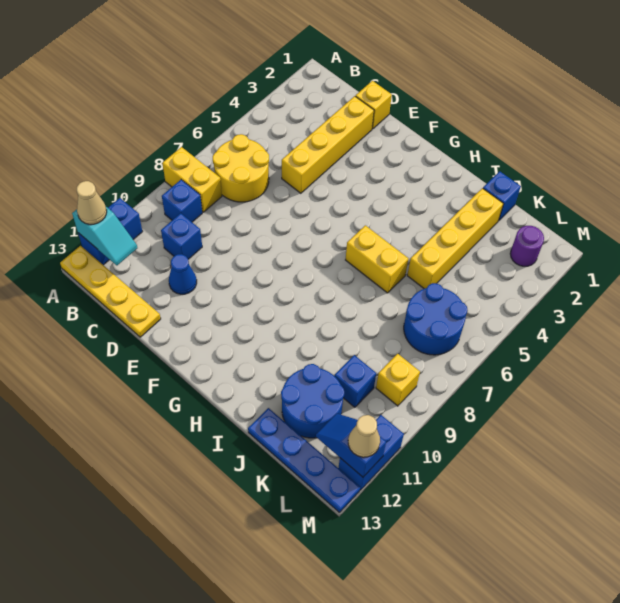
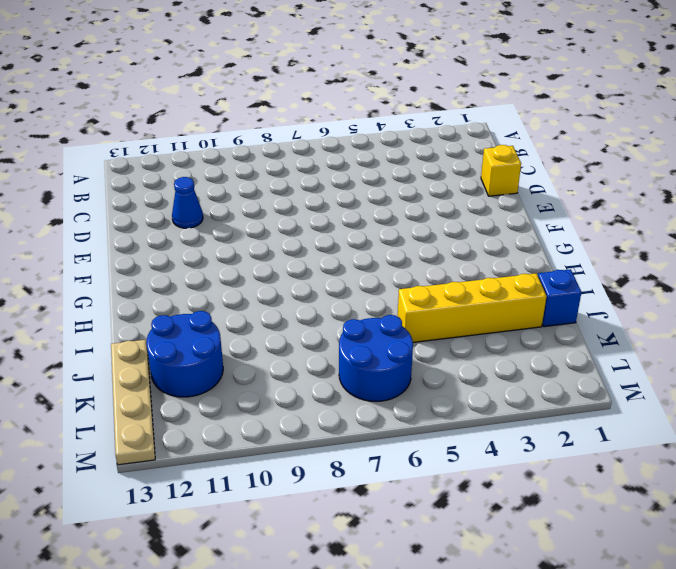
tan plate J13:M13 level 1 -> blue plate J13:M13 level 1
none -> yellow brick A8:B8 level 1
none -> blue brick A11:A12 level 1
none -> yellow plate A13:D13 level 1

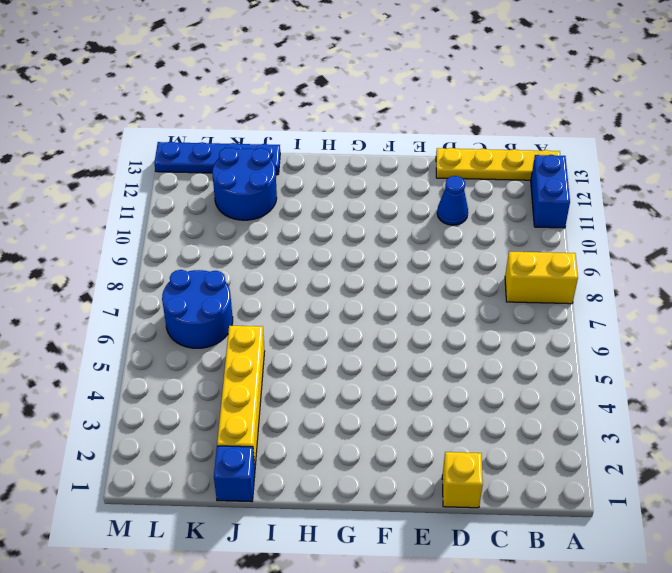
none -> yellow round brick B6:C7 level 1
none -> blue brick B9 level 1
none -> blue brick C10 level 1

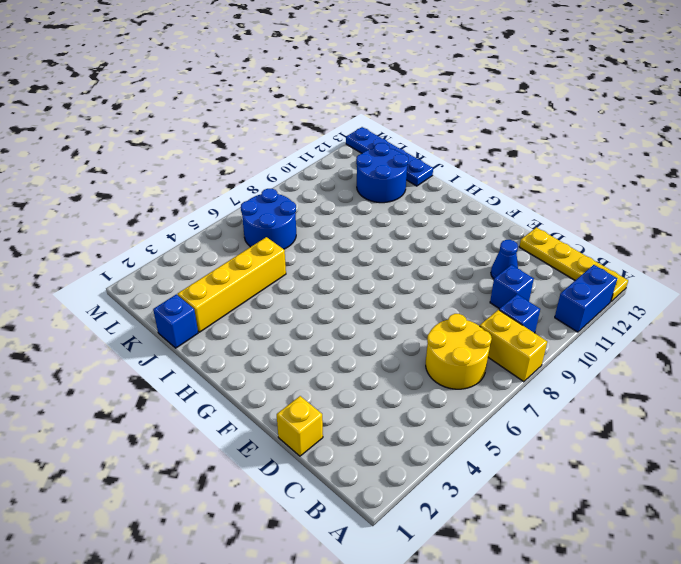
none -> yellow brick D2:D5 level 1
none -> yellow brick H6:I6 level 1
none -> blue brick K10 level 1

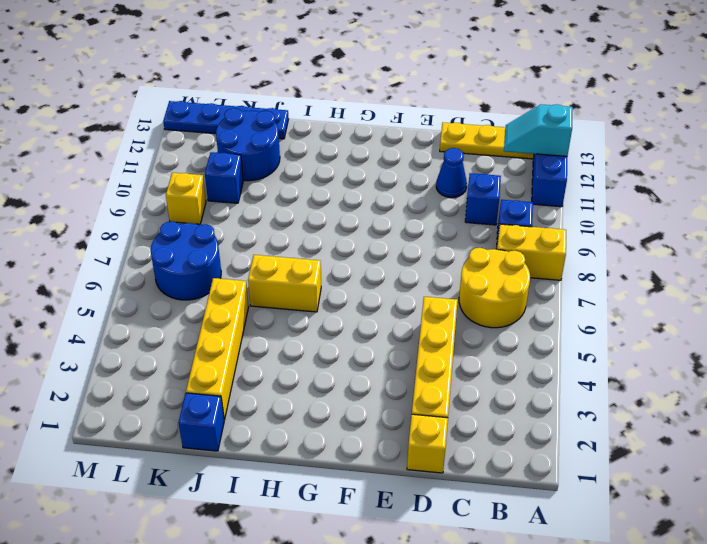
none -> purple round brick L2 level 1
none -> blue brick M11:M12 level 1
none -> blue slope L12:M12 level 2 top M

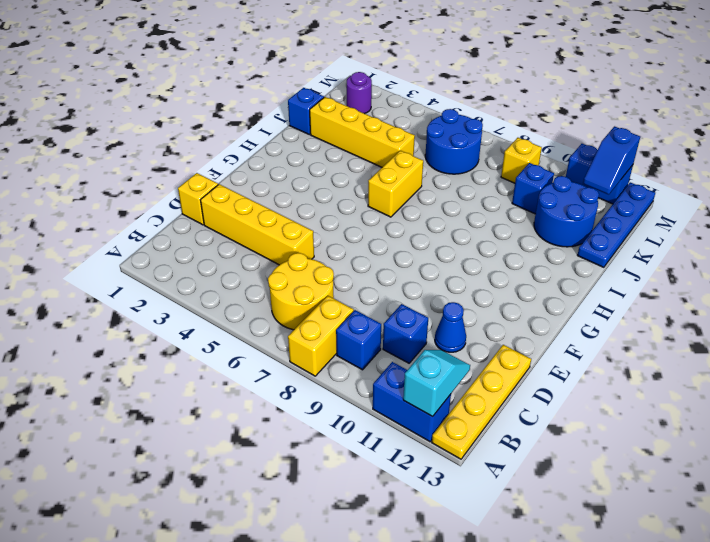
none -> tan cone A12 level 3
none -> tan cone M12 level 3

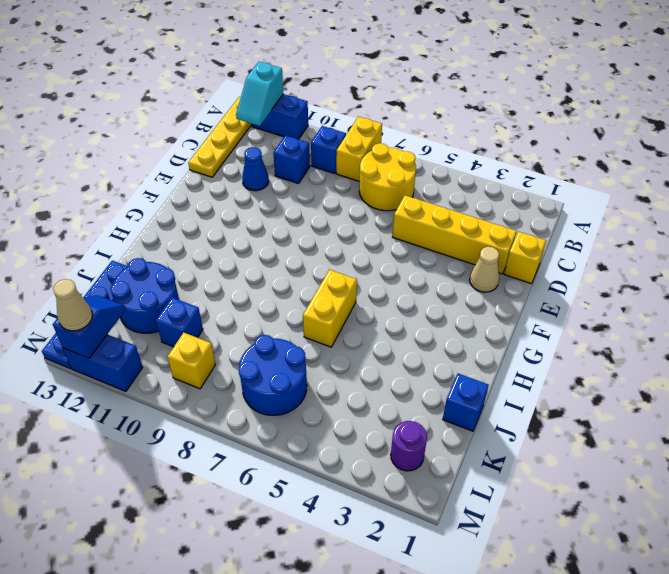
tan cone E2 level 1 -> tan cone A12 level 3
none -> yellow brick J2:J5 level 1

